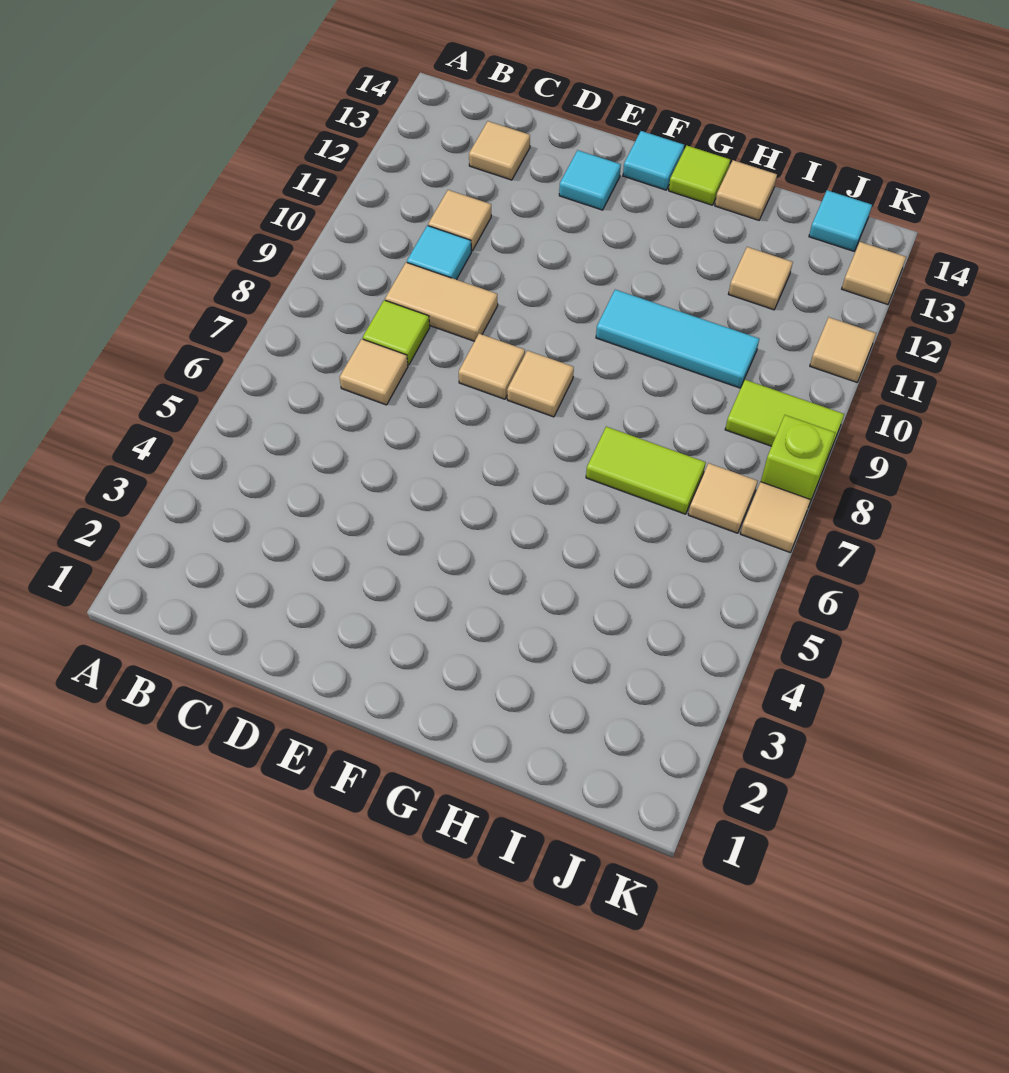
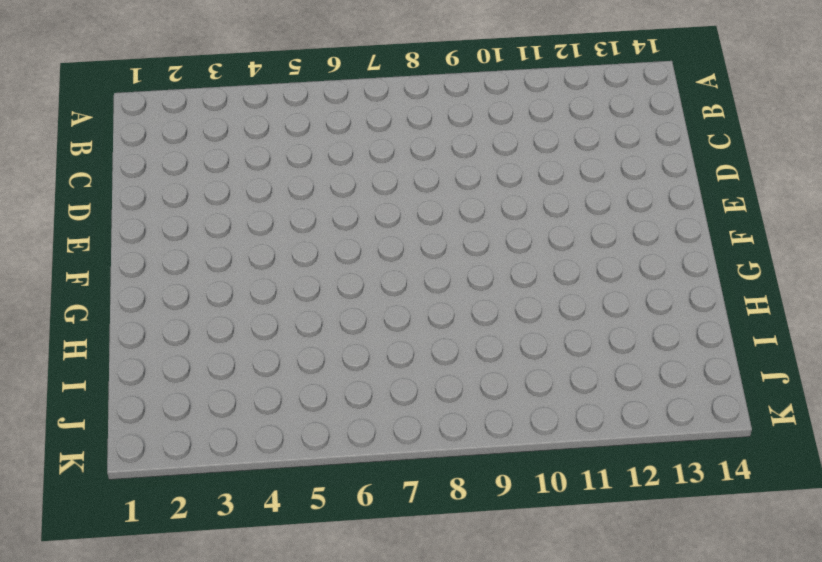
none -> tan tile C7 level 1
none -> lime tile C8 level 1
none -> tan tile C9:D9 level 1

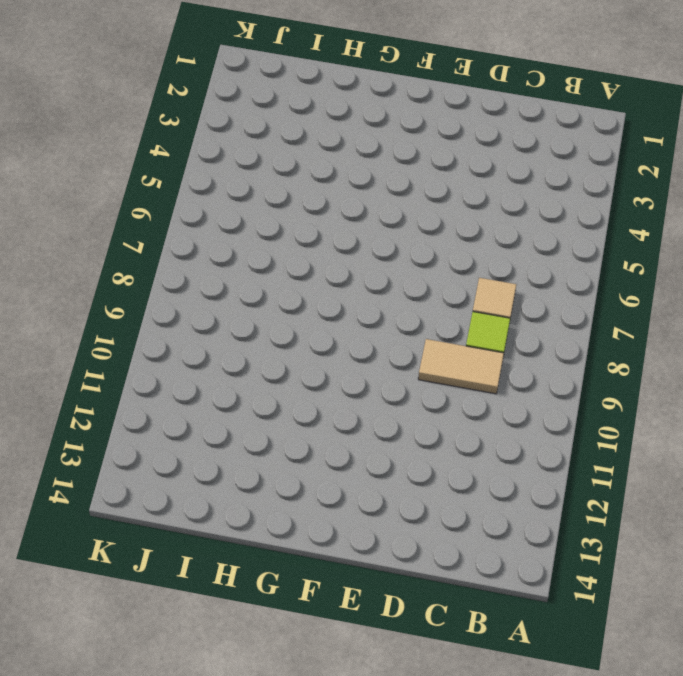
none -> cyan tile C10 level 1
none -> tan tile C11 level 1
none -> tan tile C13 level 1

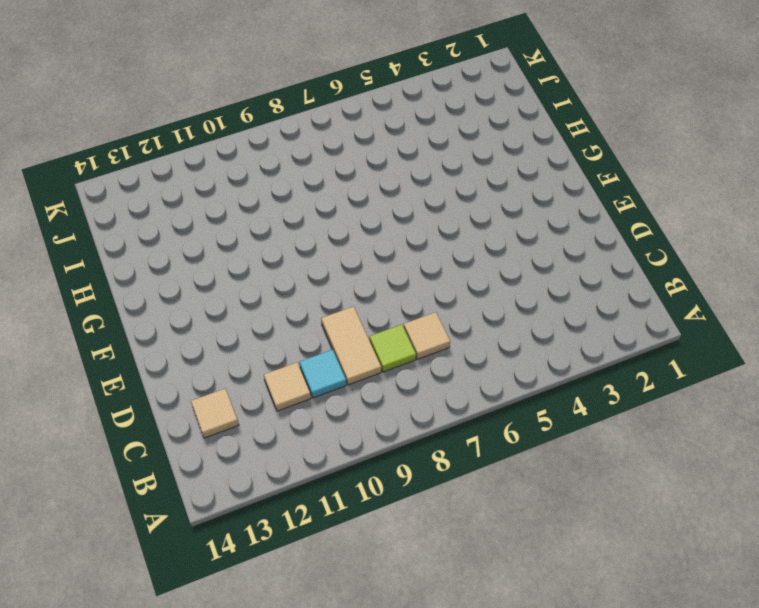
none -> tan tile E8 level 1
none -> cyan tile E13 level 1
none -> tan tile F8 level 1

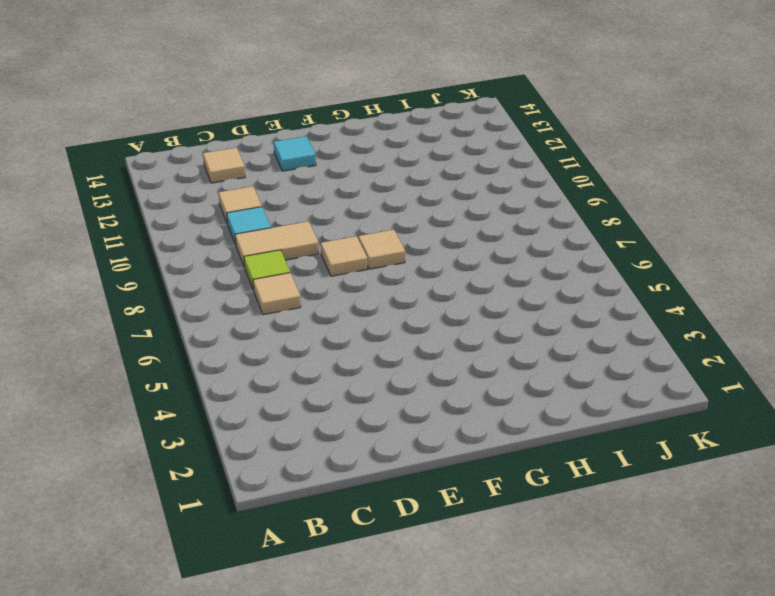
none -> cyan tile F14 level 1
none -> cyan tile G10:I10 level 1
none -> lime tile G14 level 1

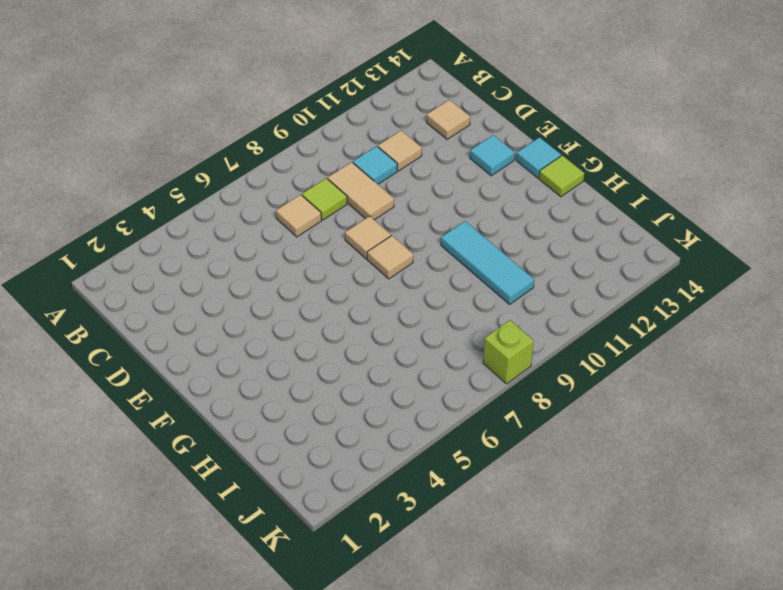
none -> lime tile H7:I7 level 1
none -> tan tile H14 level 1
none -> tan tile I12 level 1

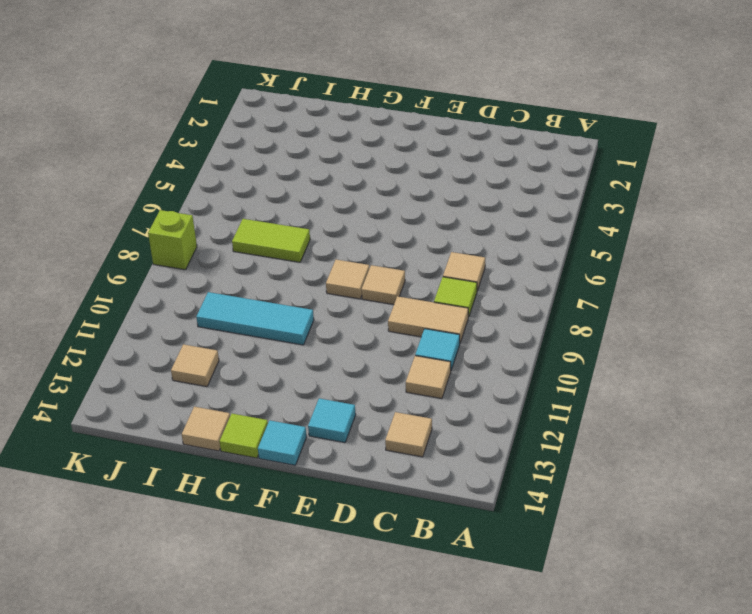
none -> tan tile J7 level 1
none -> lime tile J9:K9 level 1
none -> cyan tile J14 level 1

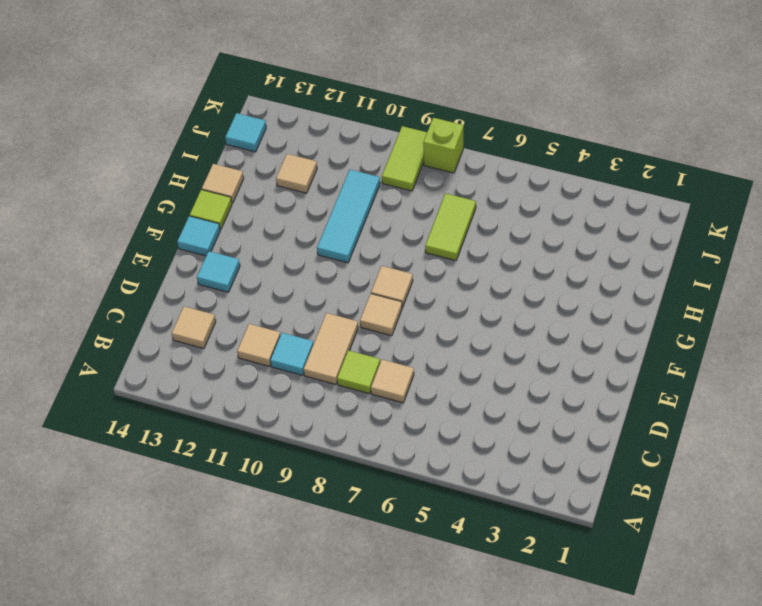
none -> tan tile J7 level 1
none -> tan tile K7 level 1
none -> tan tile K11 level 1

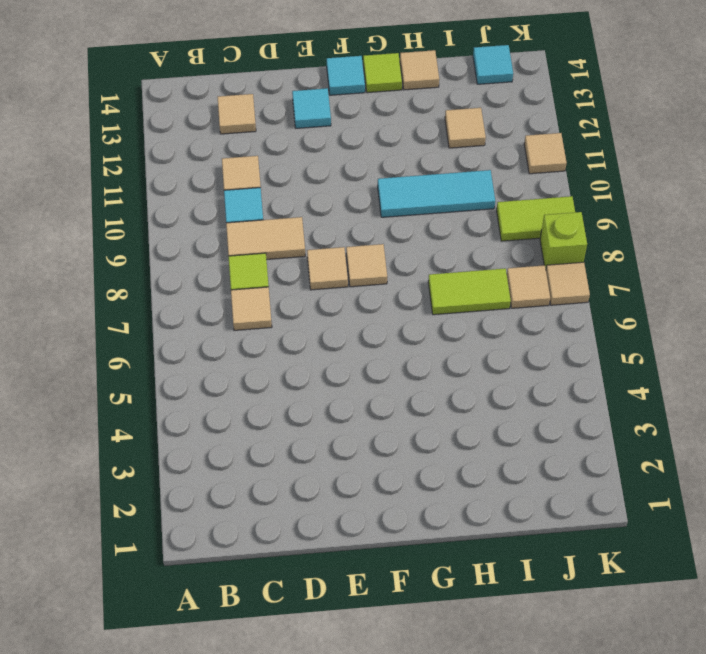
none -> tan tile K13 level 1

